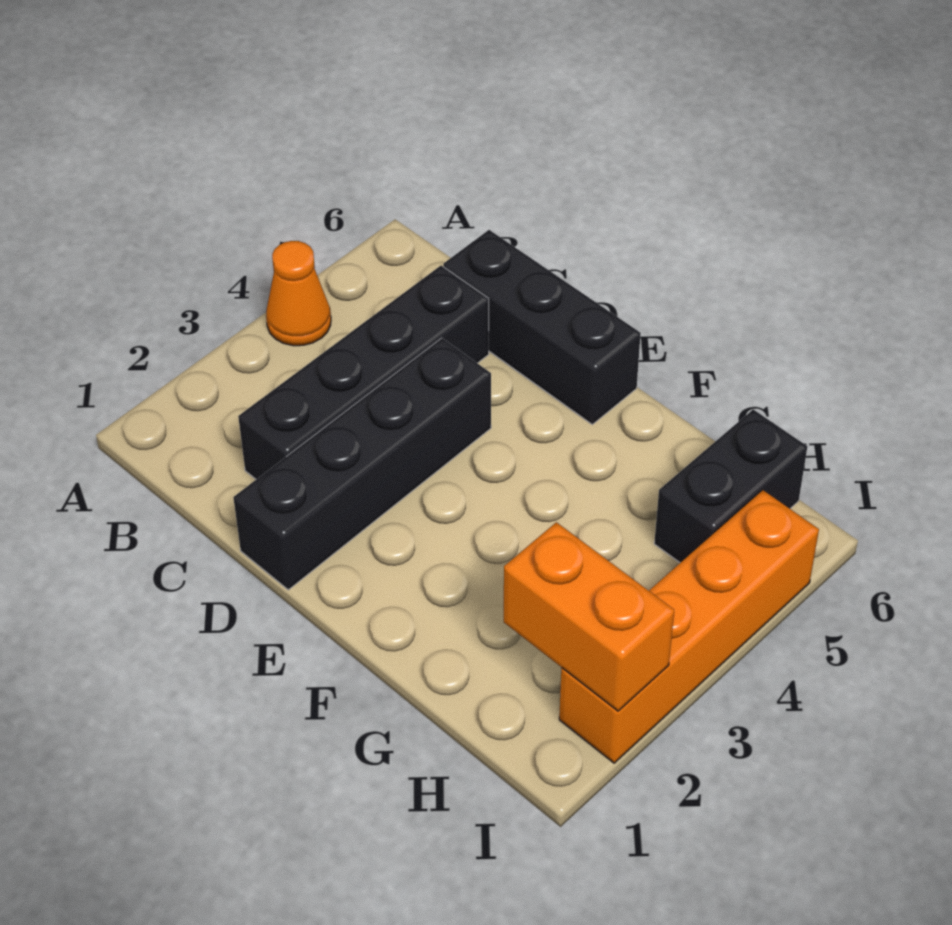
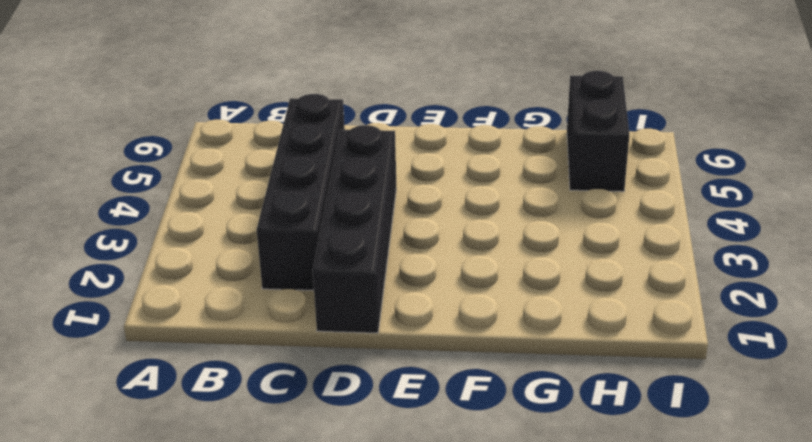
none -> orange cone A4 level 1
none -> black brick C6:E6 level 1

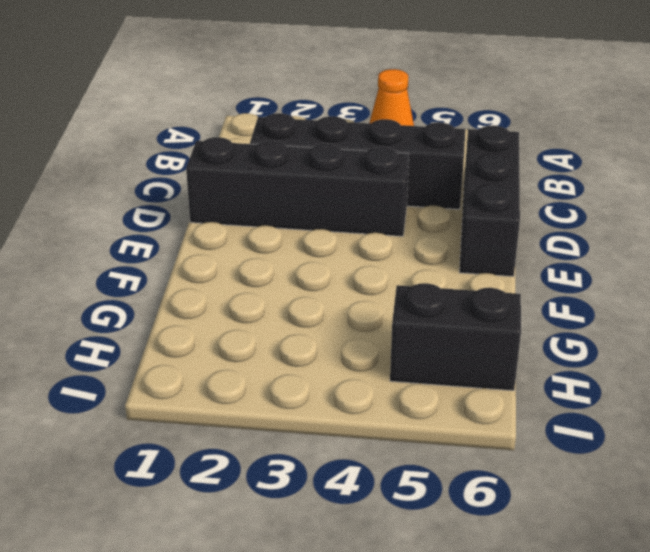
none -> orange brick I2:I5 level 1
none -> orange brick H2:I2 level 2

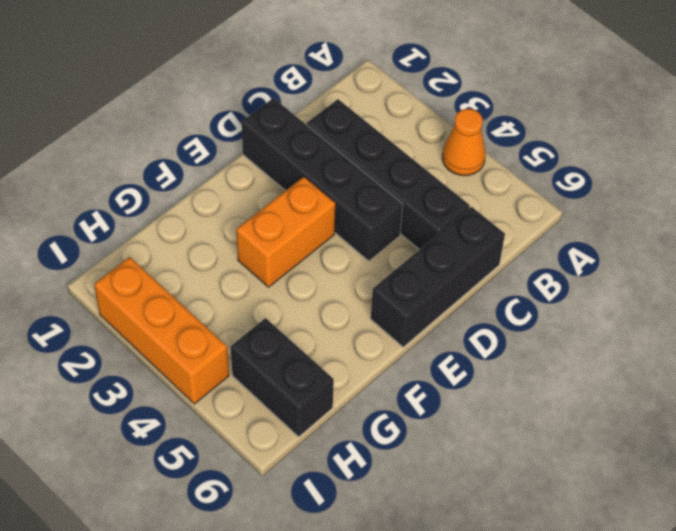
orange brick E3:F3 level 1 -> orange brick H2:I2 level 2
orange brick I2:I4 level 1 -> orange brick I2:I5 level 1

